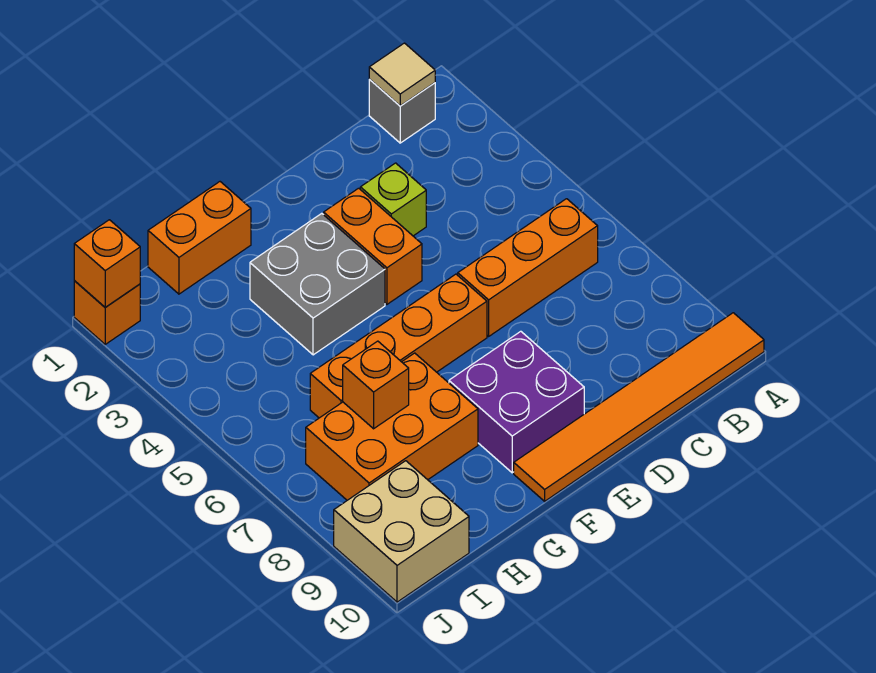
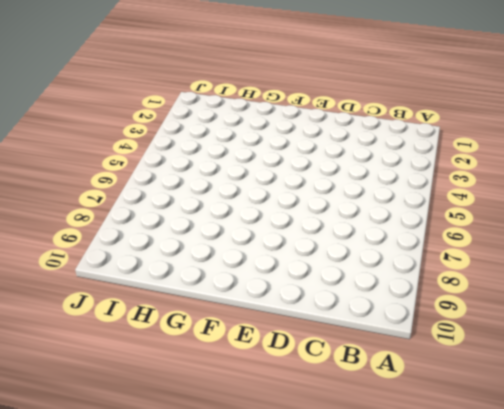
none -> orange tile A10:F10 level 1
none -> grey brick B1 level 1
none -> orange brick B6:D6 level 1

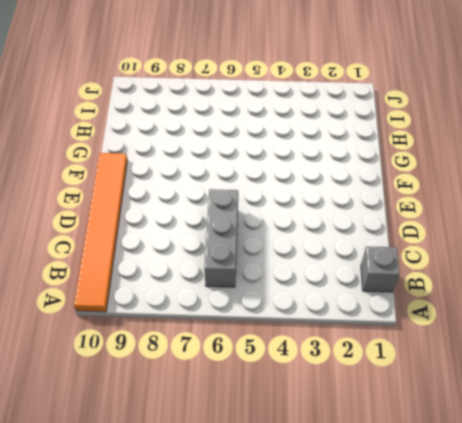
grey brick B6:D6 level 1 -> orange brick B6:D6 level 1
none -> lime brick D3 level 1
none -> orange brick E3:E4 level 1
none -> orange brick E6:H6 level 1

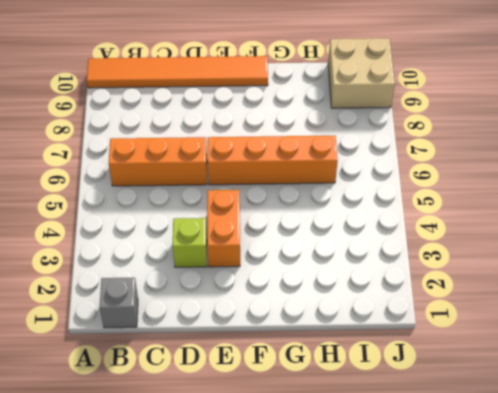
none -> purple brick E8:F9 level 1
none -> grey brick F3:G4 level 1
none -> orange brick G1:H1 level 1

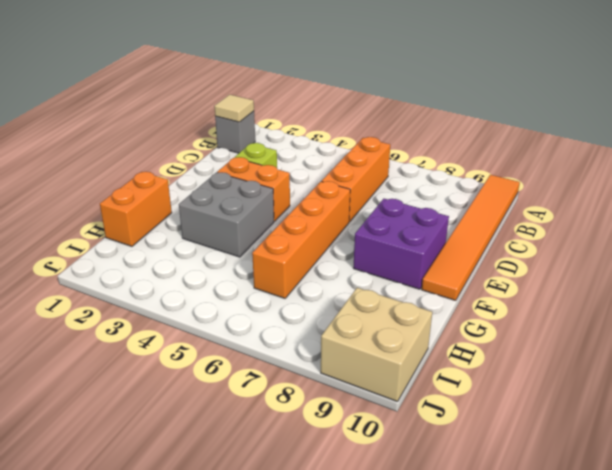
none -> orange brick G7:I8 level 1
none -> orange brick J1 level 1
none -> orange brick H7 level 2

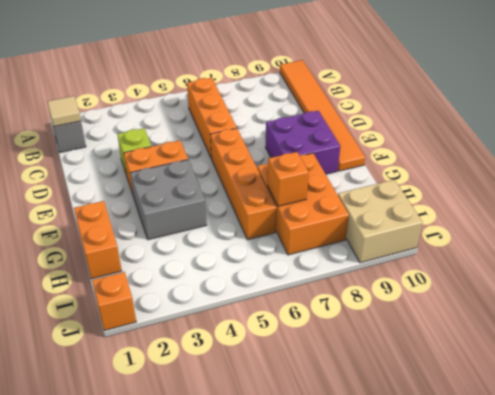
none -> orange brick J1 level 2

